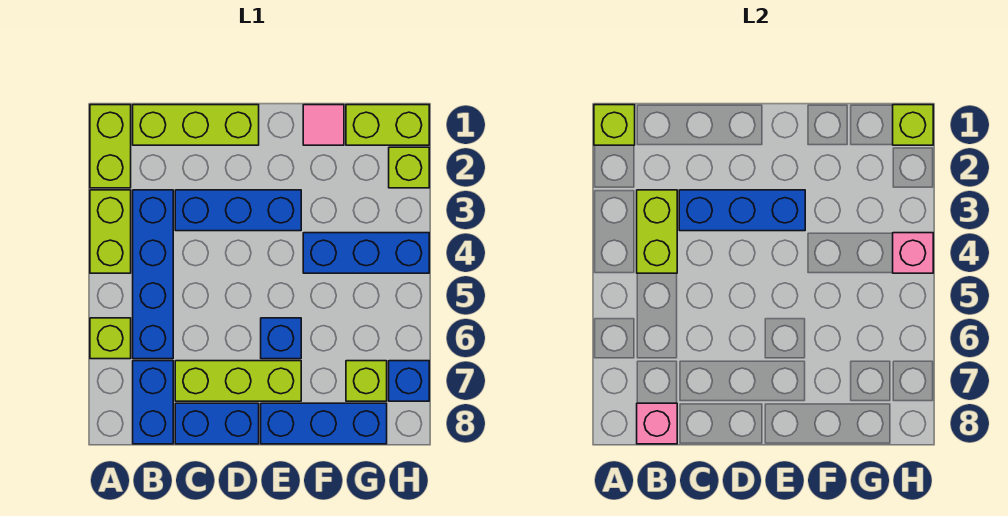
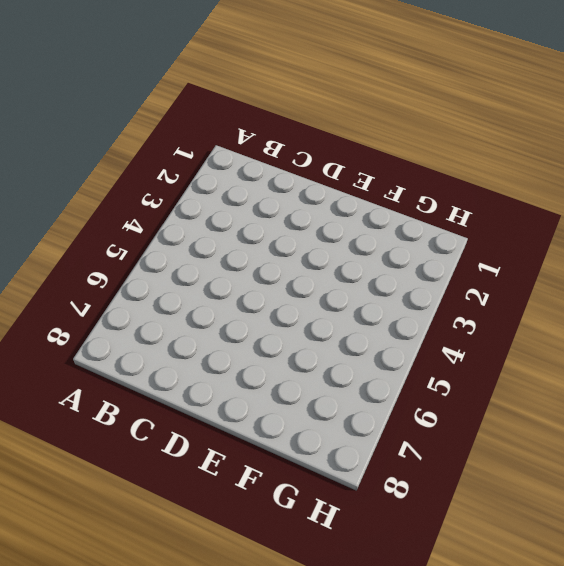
none -> lime brick A1:A2 level 1
none -> lime brick A3:A4 level 1
none -> lime brick A6 level 1

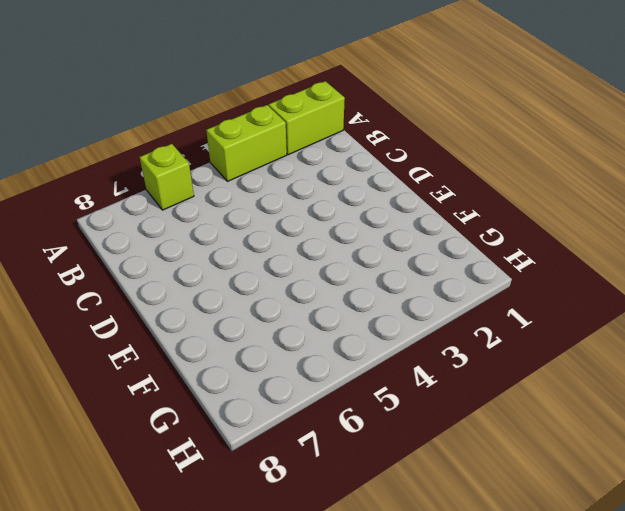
none -> lime brick B1:D1 level 1
none -> blue brick B3:B6 level 1
none -> blue brick B7:B8 level 1

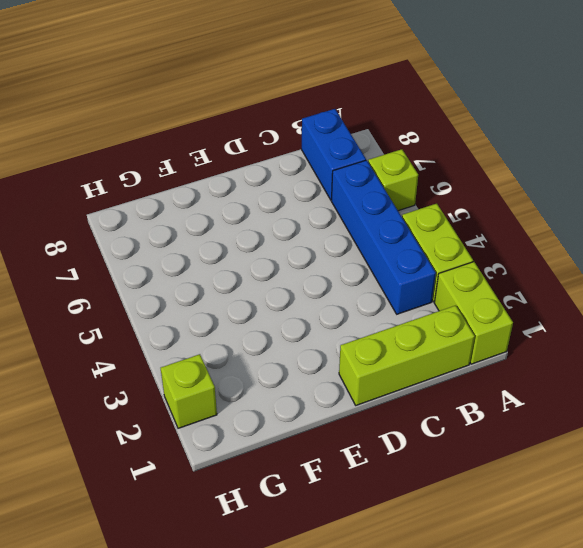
none -> blue brick C3:E3 level 1
none -> lime brick C7:E7 level 1
none -> blue brick C8:D8 level 1

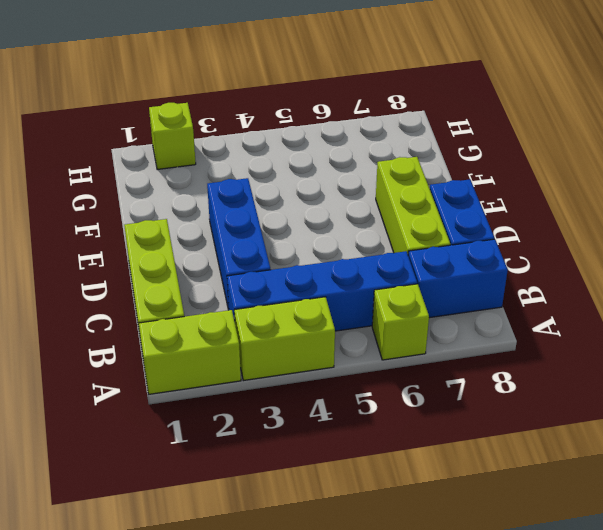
none -> blue brick E6 level 1
none -> blue brick E8:G8 level 1
none -> pink tile F1 level 1

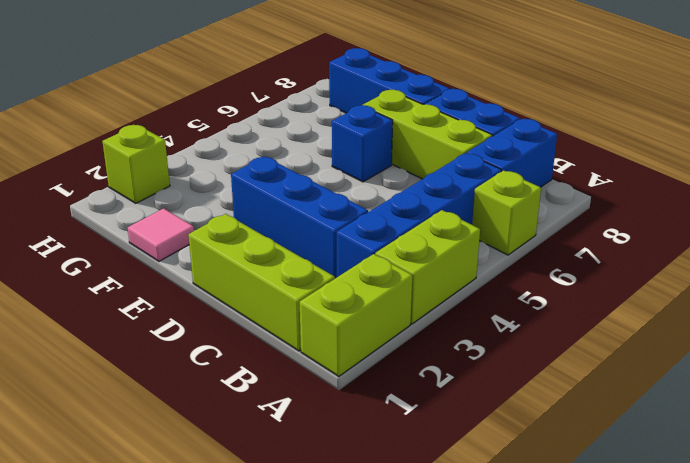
none -> blue brick F4:H4 level 1
none -> lime brick G1:H1 level 1
none -> lime brick G7 level 1

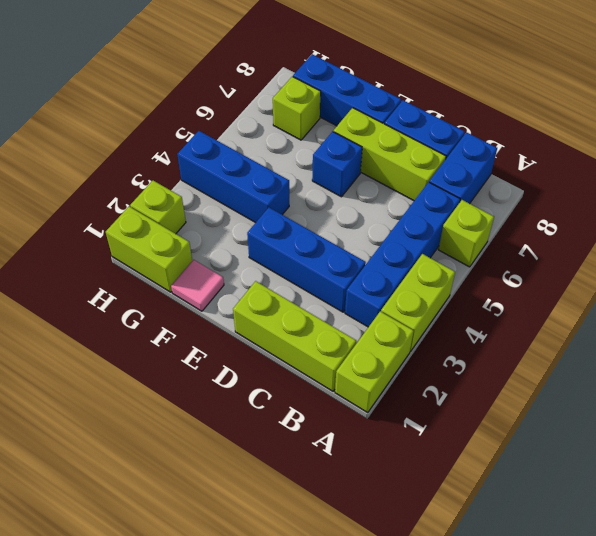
none -> blue brick H7 level 1
none -> lime brick A1 level 2
none -> lime brick B3:B4 level 2

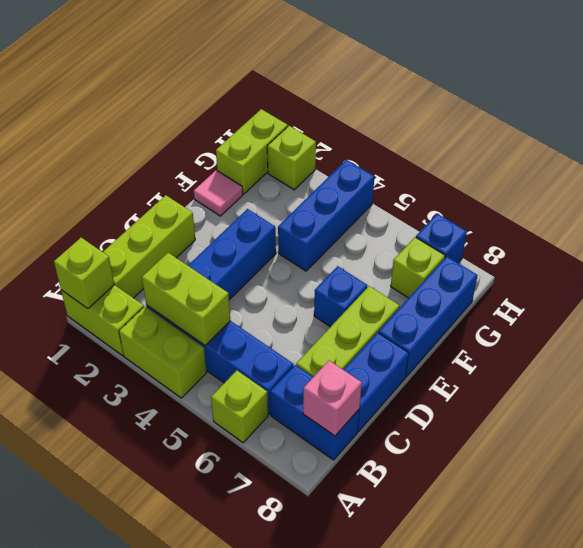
none -> blue brick C3:E3 level 2
none -> lime brick H1 level 2
none -> pink brick H4 level 2

